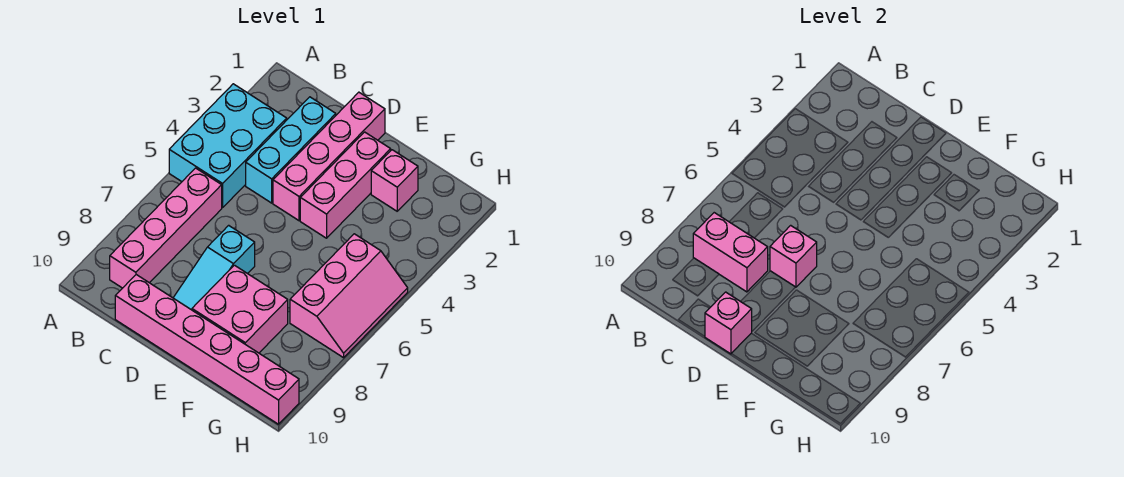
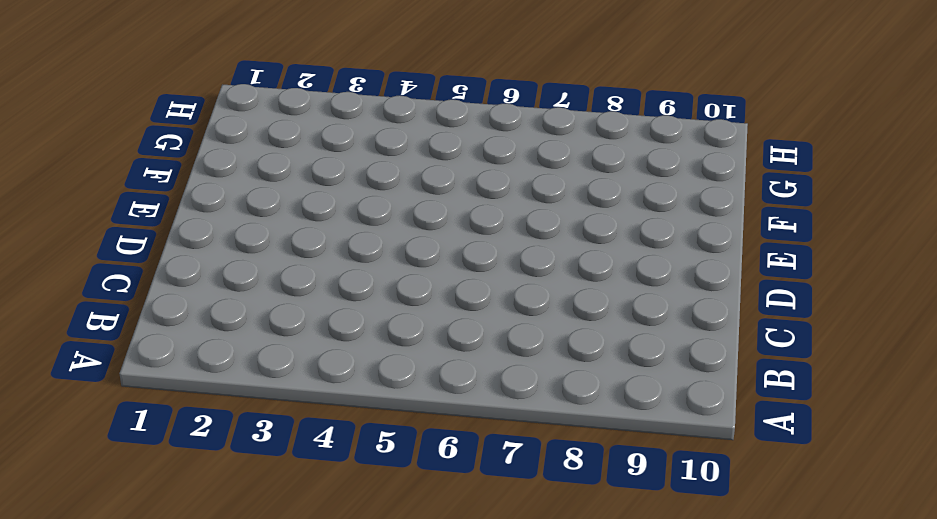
none -> cyan brick A3:B5 level 1
none -> pink brick B6:B9 level 1
none -> cyan brick C2:C4 level 1

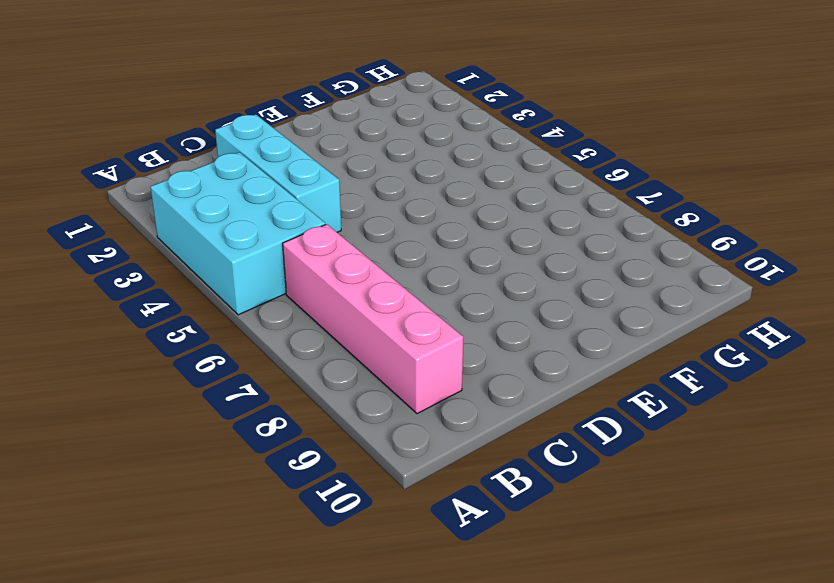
none -> pink brick C10:H10 level 1
none -> pink brick D1:D4 level 1
none -> cyan slope D7:D9 level 1 top 7

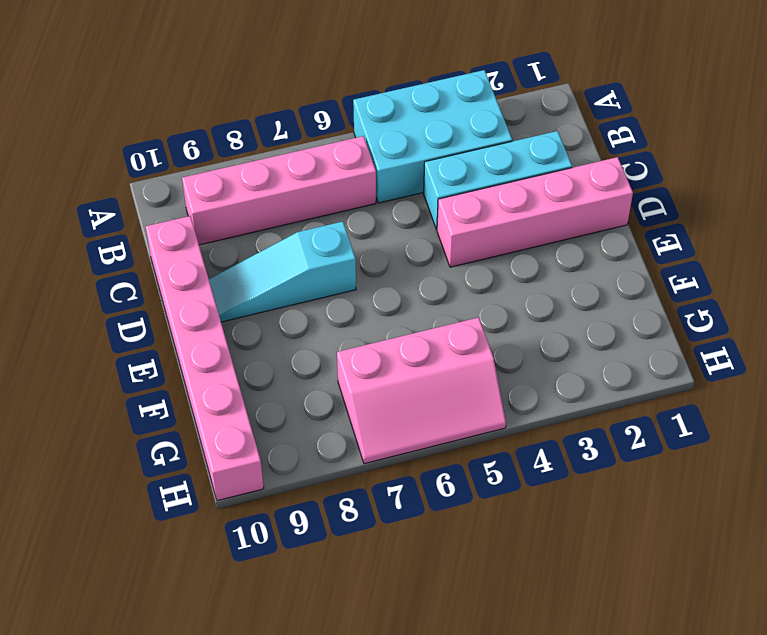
none -> pink brick E2:E4 level 1
none -> pink brick E8:F9 level 1
none -> pink brick F2 level 1

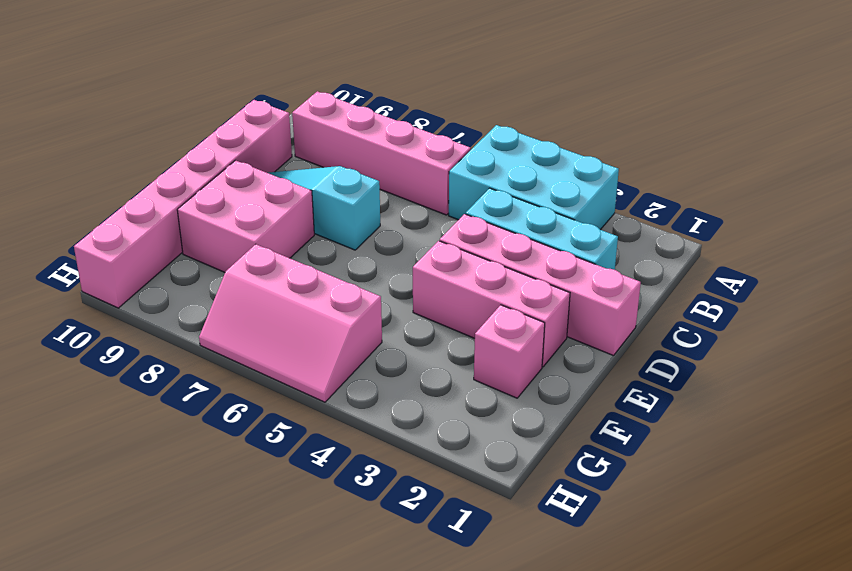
none -> pink brick B8:C8 level 2
none -> pink brick D7 level 2
none -> pink brick D10 level 2

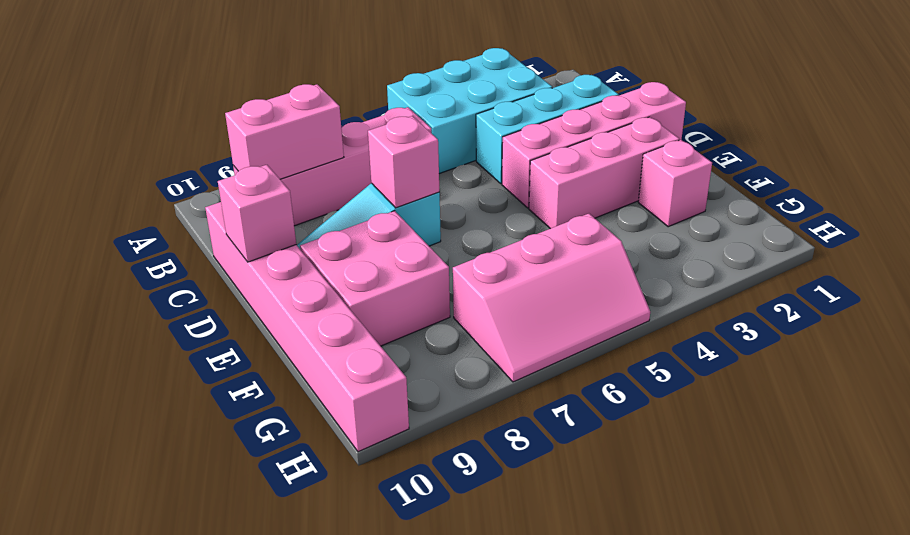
pink brick B8:B9 level 2 -> pink brick B8:C8 level 2

